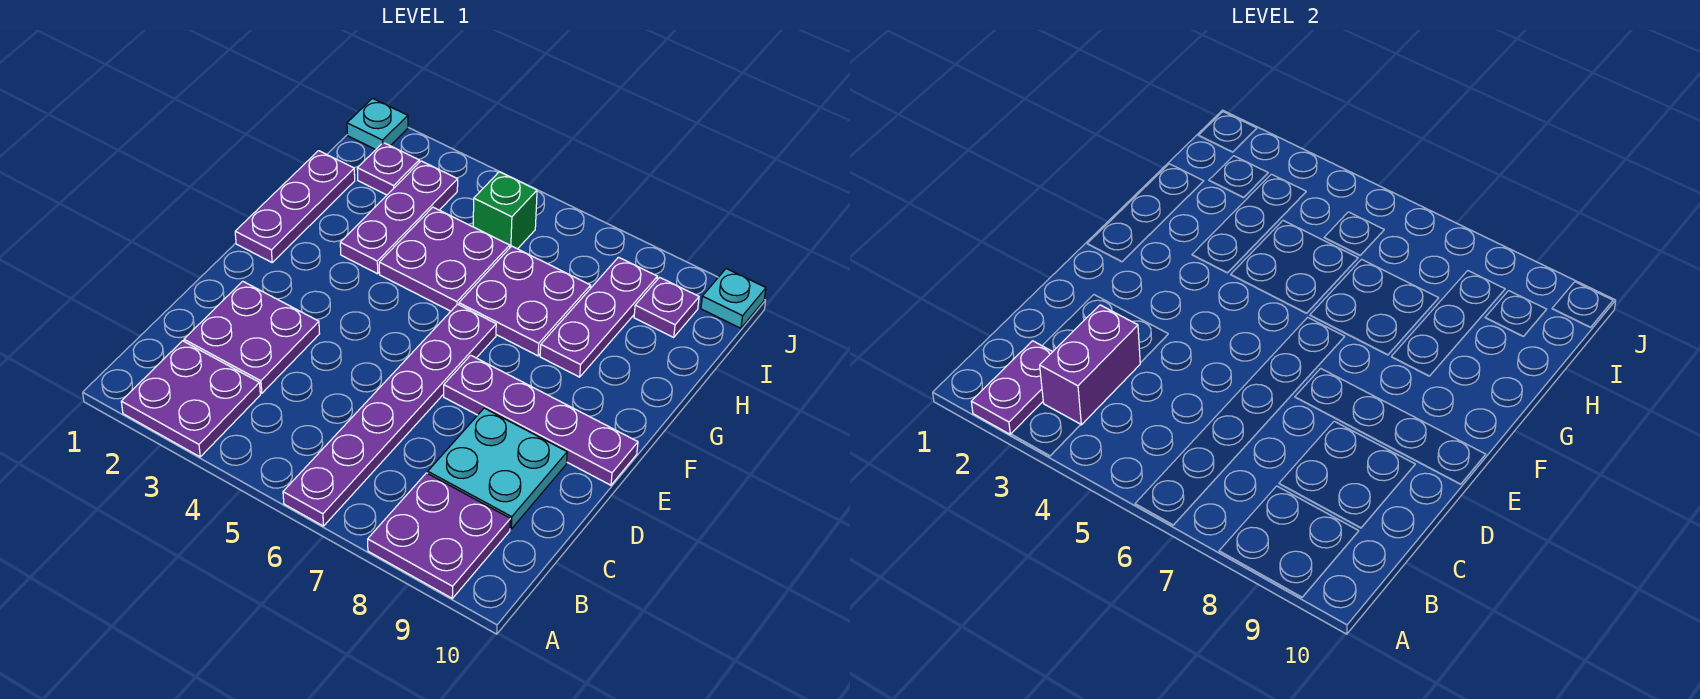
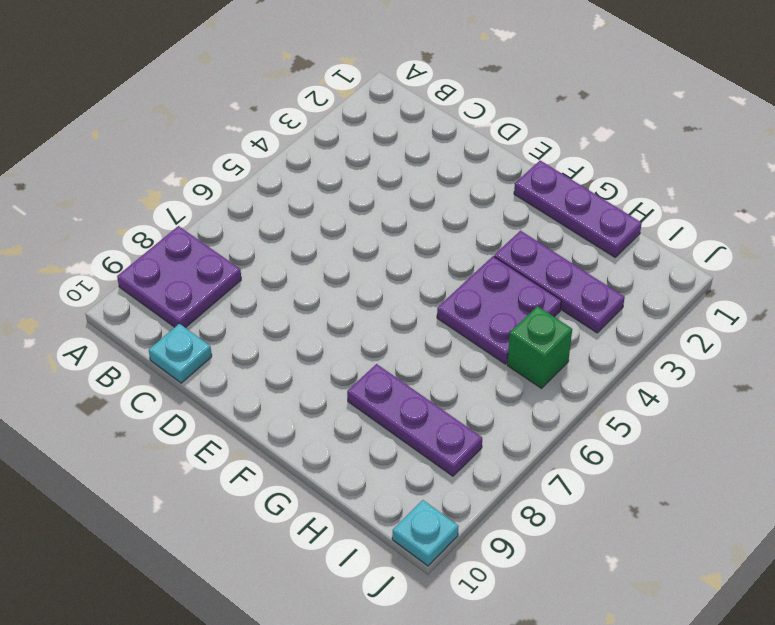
cyan plate C10 level 1 -> cyan plate J1 level 1
none -> purple plate A2:B3 level 1
none -> purple plate A6:F6 level 1
none -> purple plate C2:D3 level 1

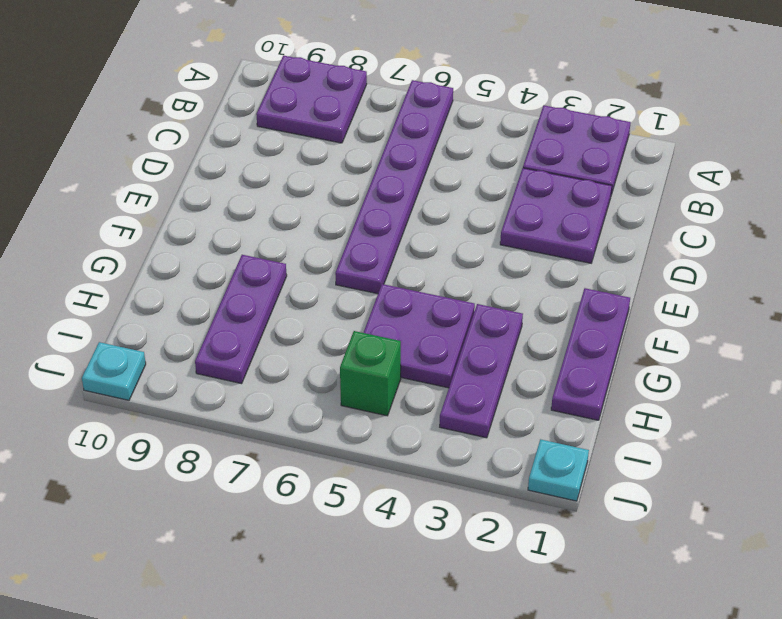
none -> cyan plate C8:D9 level 1
none -> purple plate E7:E10 level 1
none -> purple plate G6:H7 level 1

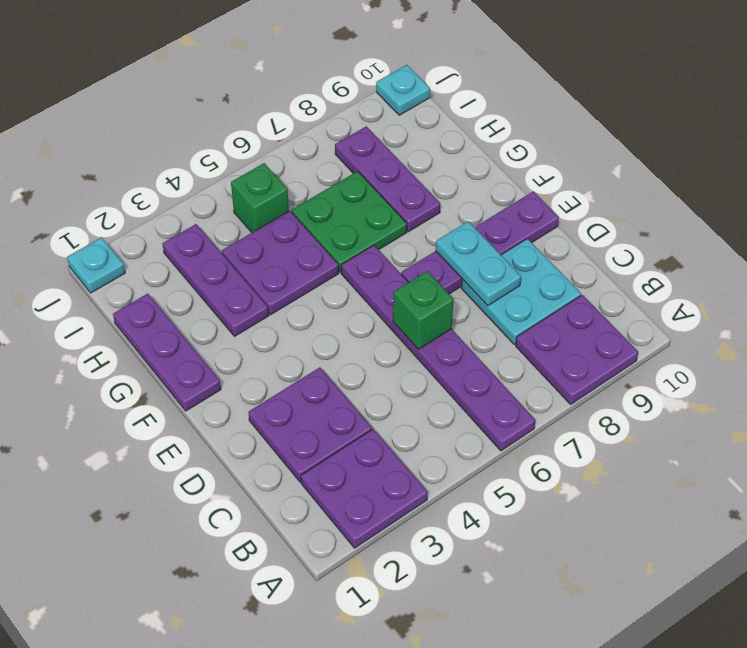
green brick D6 level 2 -> none
cyan plate D8:E8 level 2 -> none
green plate G6:H7 level 1 -> purple plate G6:H7 level 1
none -> purple plate I2 level 1
none -> purple plate I9 level 1
none -> purple plate A2:B2 level 2

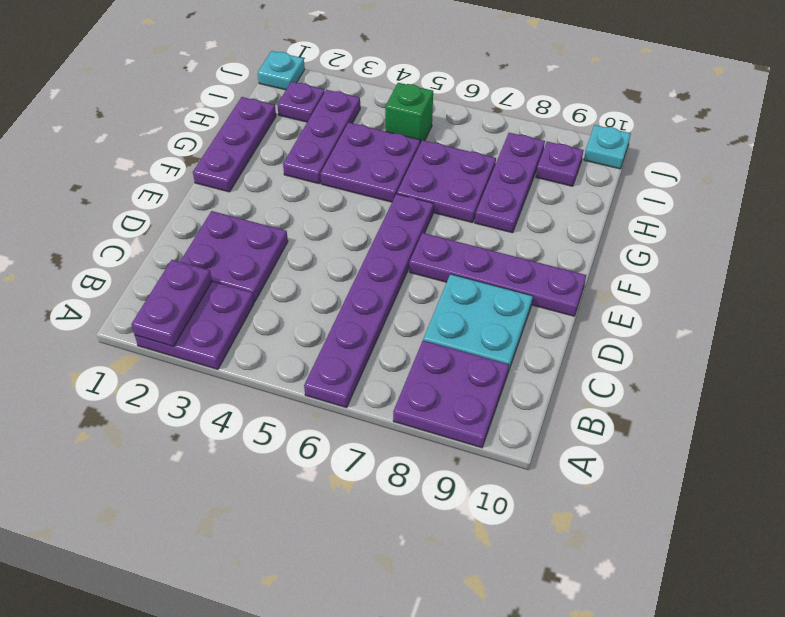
none -> purple brick B3:C3 level 2

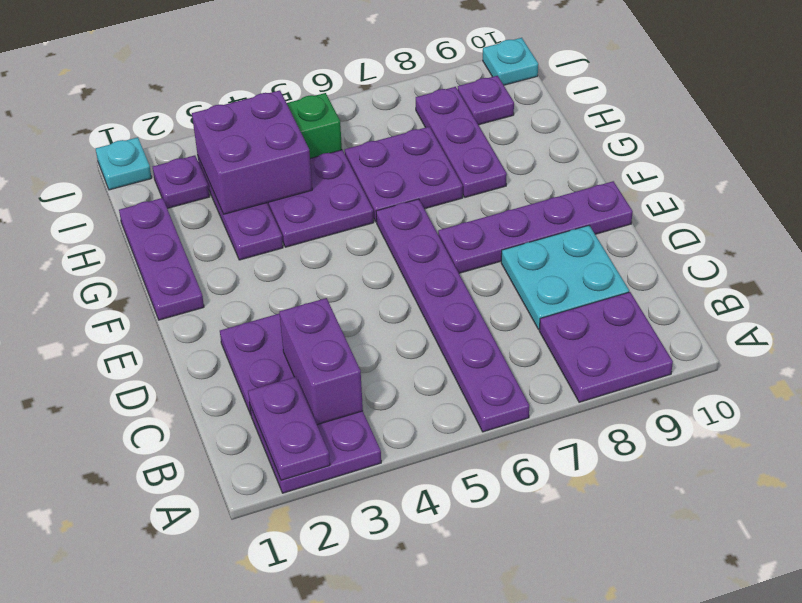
purple brick H3:I4 level 2 -> none

